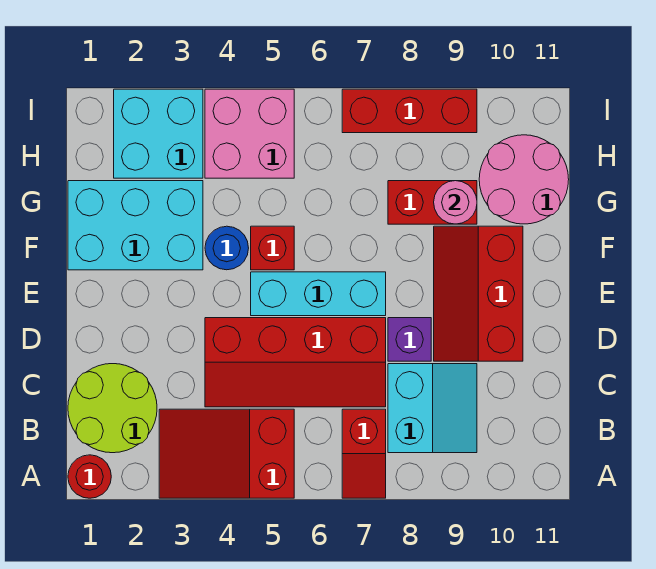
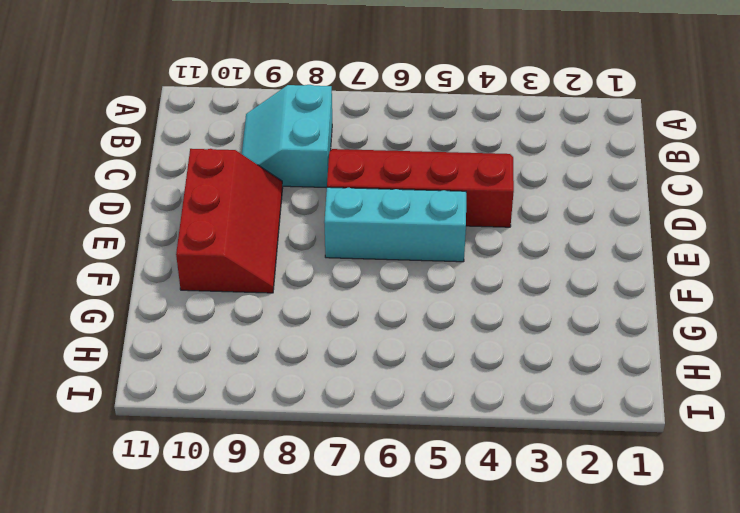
none -> red round brick A1 level 1
none -> red slope A3:B5 level 1 top 5
none -> red slope A7:B7 level 1 top B

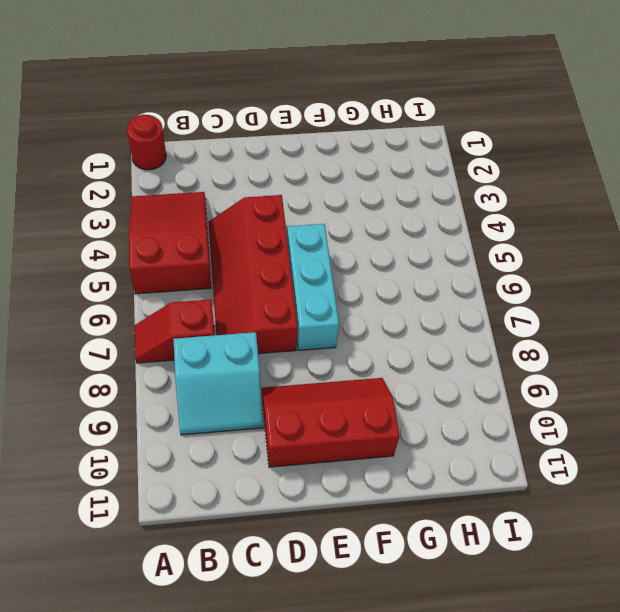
none -> lime round brick B1:C2 level 1
none -> purple brick D8 level 1
none -> cyan brick F1:G3 level 1

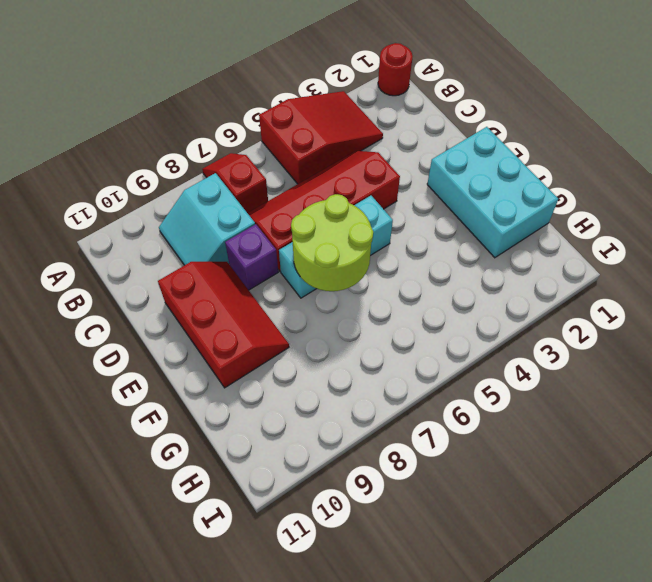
cyan brick E1:G2 level 1 -> cyan brick F1:G3 level 1
lime round brick E6:F7 level 2 -> lime round brick B1:C2 level 1
none -> blue round brick F4 level 1
none -> red brick F5 level 1
none -> red brick G8:G9 level 1

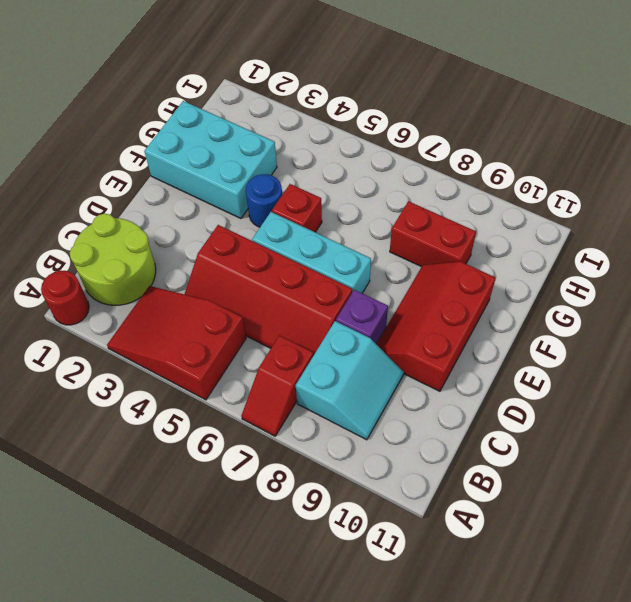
none -> pink round brick G10:H11 level 1
none -> cyan brick H2:I3 level 1
none -> pink brick H4:I5 level 1

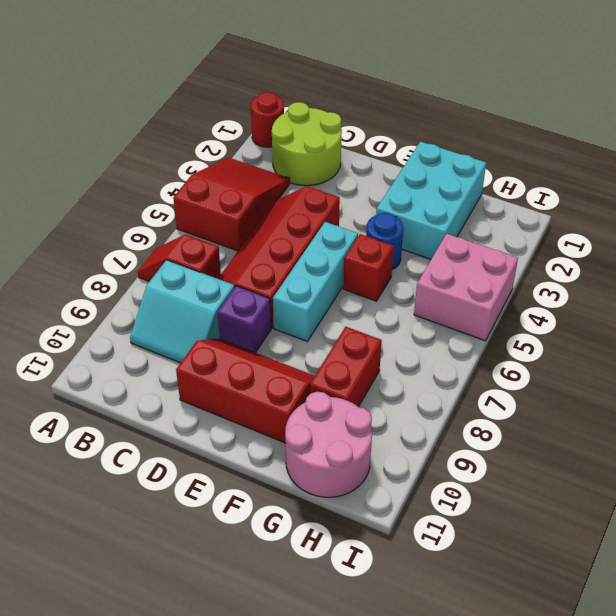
none -> cyan brick H2:I3 level 1
none -> red brick I7:I9 level 1
none -> pink round brick G9 level 2

